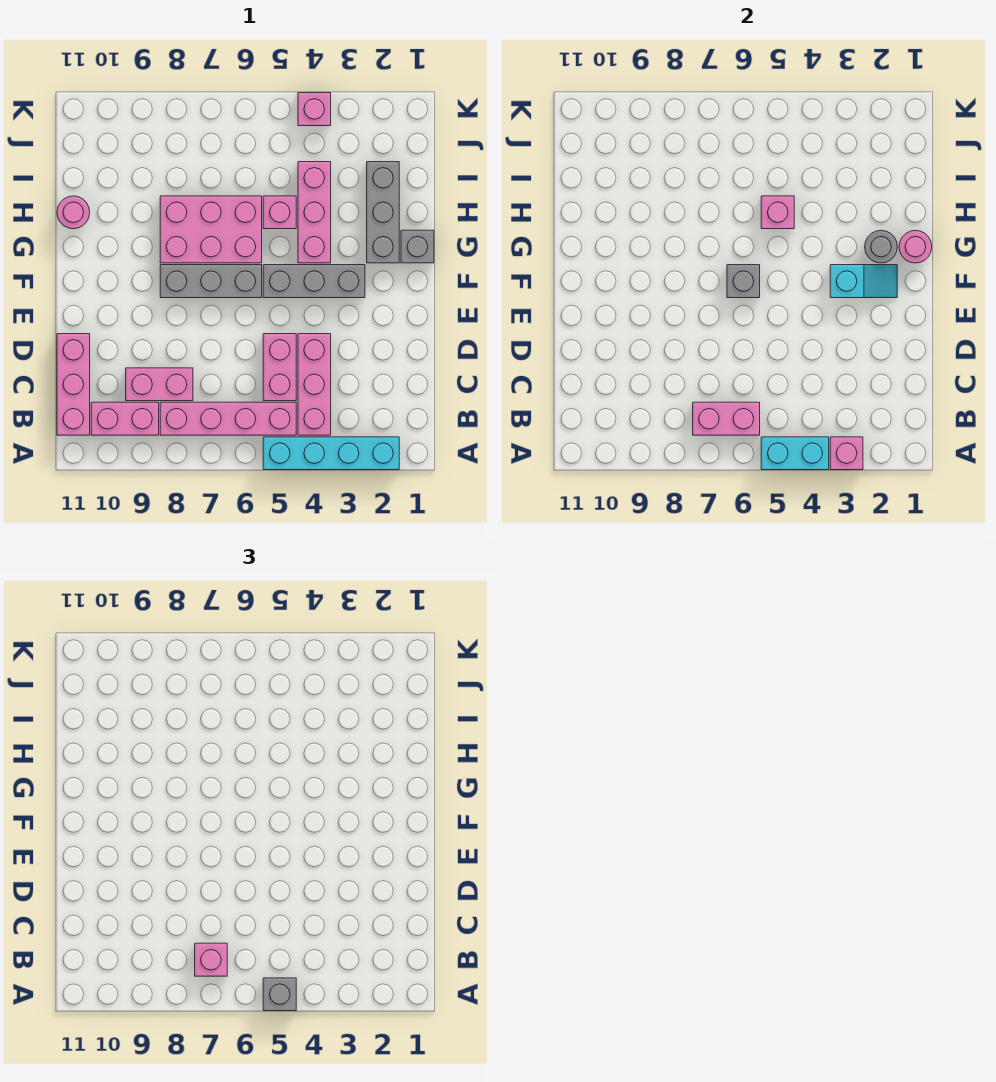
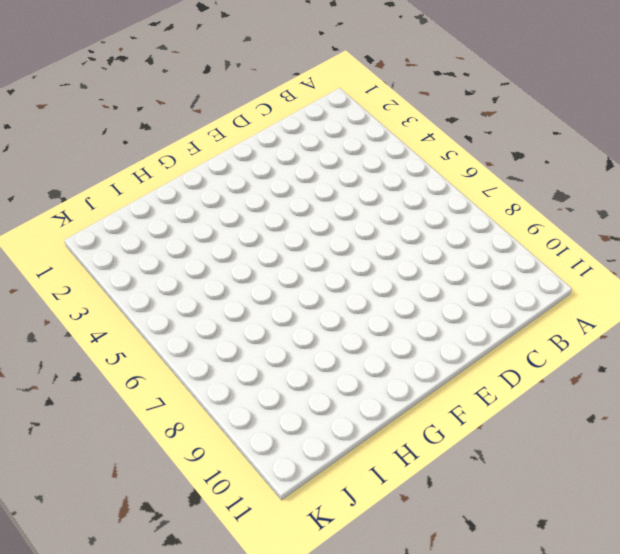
none -> cyan brick A2:A5 level 1
none -> pink brick B4:D4 level 1
none -> pink brick B5:B8 level 1

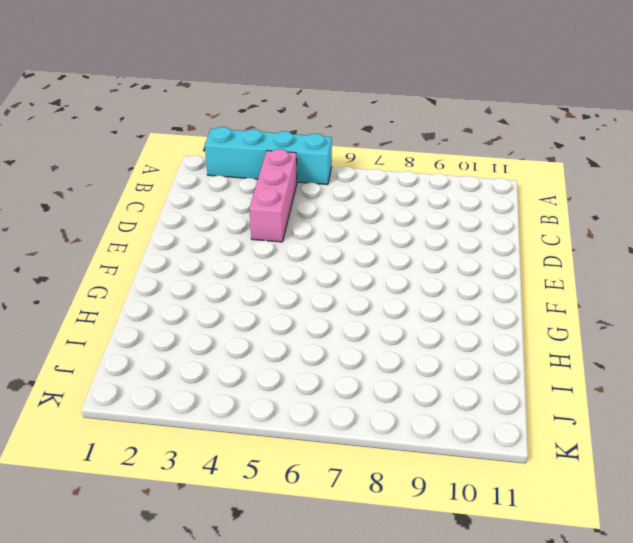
none -> pink brick B5:B8 level 1
none -> pink brick B9:B10 level 1
none -> pink brick B11:D11 level 1

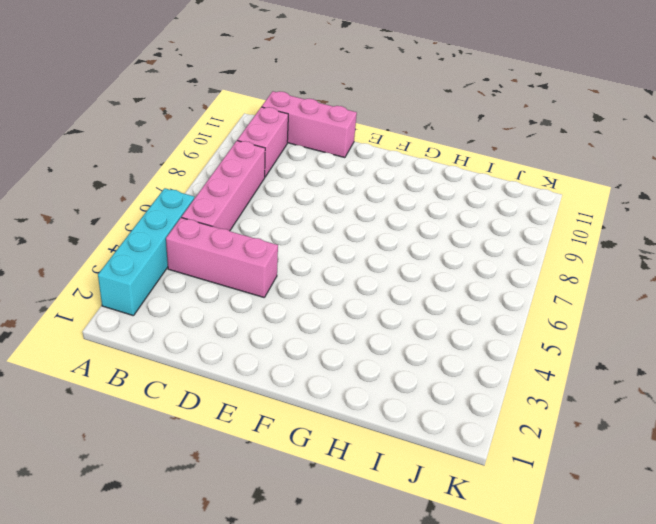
none -> pink brick C5:D5 level 1
none -> pink brick C8:C9 level 1
none -> grey brick F3:F5 level 1

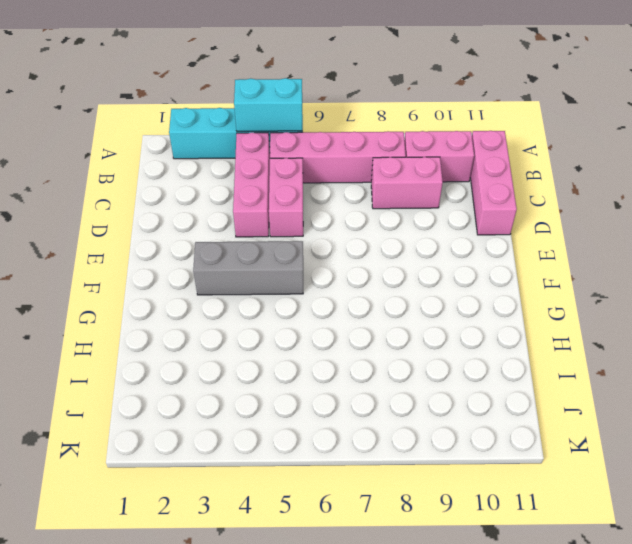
none -> grey brick F6:F8 level 1
none -> grey brick G1 level 1
none -> grey brick G2:I2 level 1

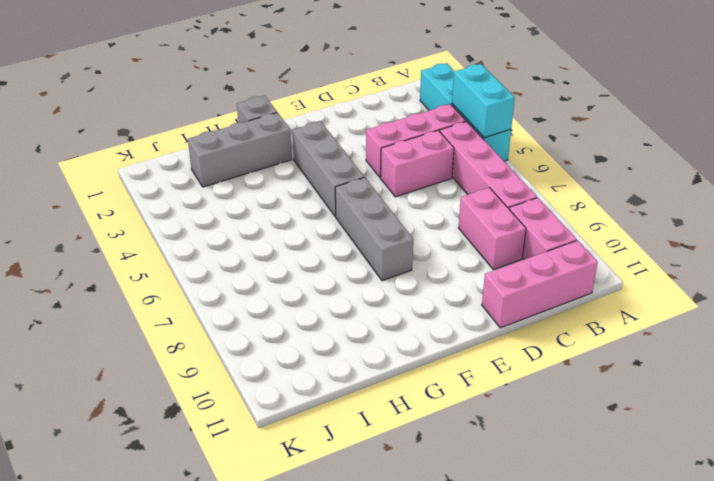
none -> pink brick G4:I4 level 1
none -> pink brick G6:H8 level 1
none -> pink brick H5 level 1

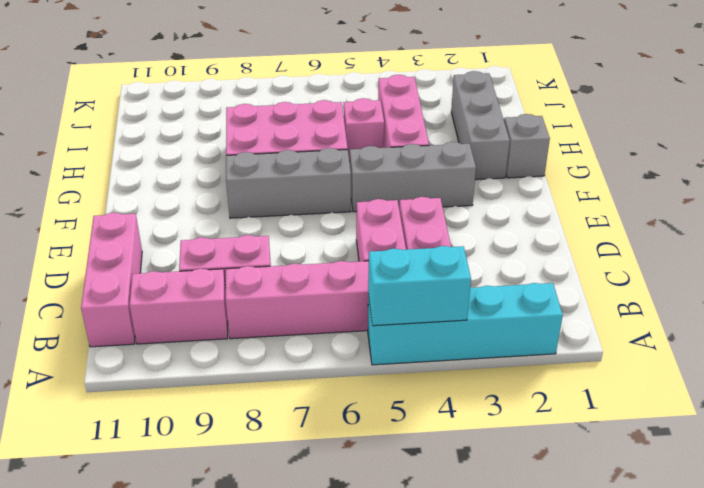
none -> pink round brick H11 level 1
none -> pink brick K4 level 1
none -> pink brick A3 level 2

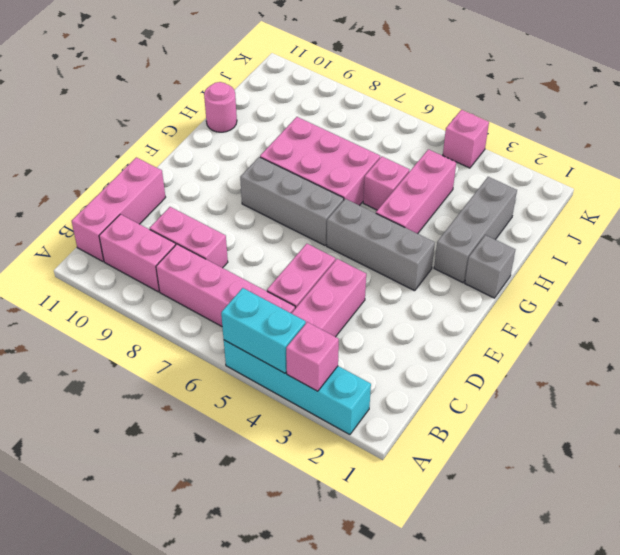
none -> pink brick B6:B7 level 2
none -> cyan slope F2:F3 level 2 top 3
none -> grey brick F6 level 2

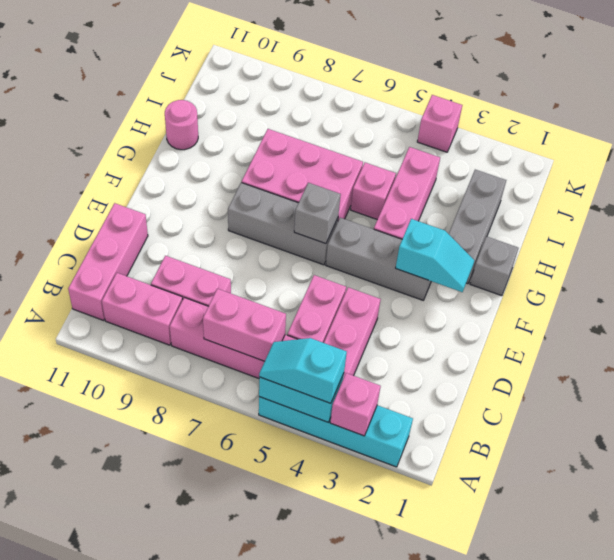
cyan slope A4:A5 level 3 top 4 -> grey brick A5 level 3
none -> pink round brick G1 level 2
none -> grey round brick G2 level 2
none -> pink brick H5 level 2

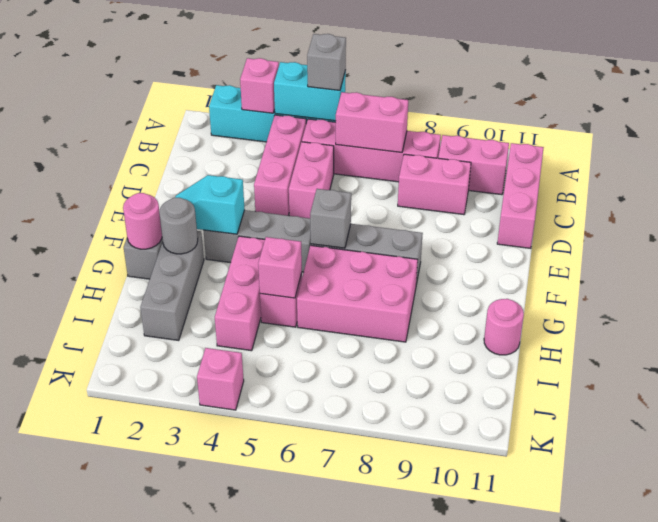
none -> pink brick B7 level 3

